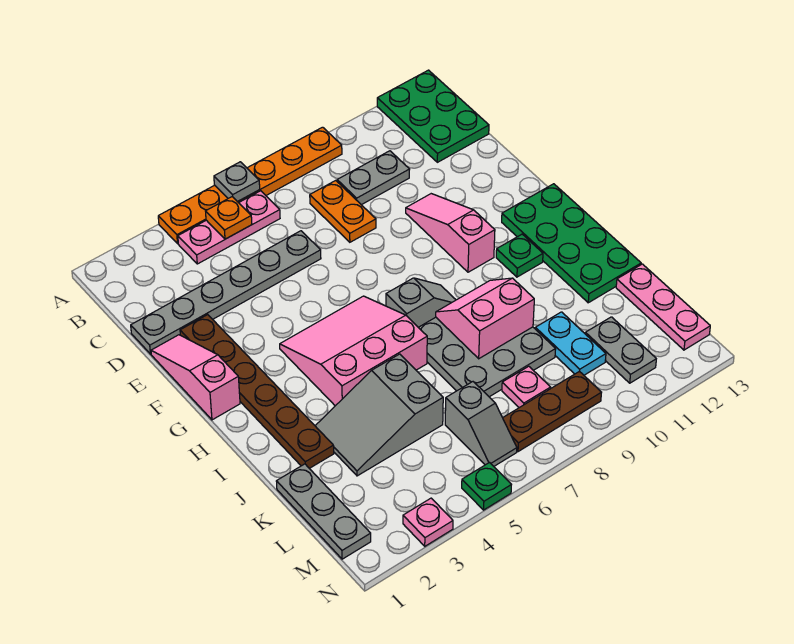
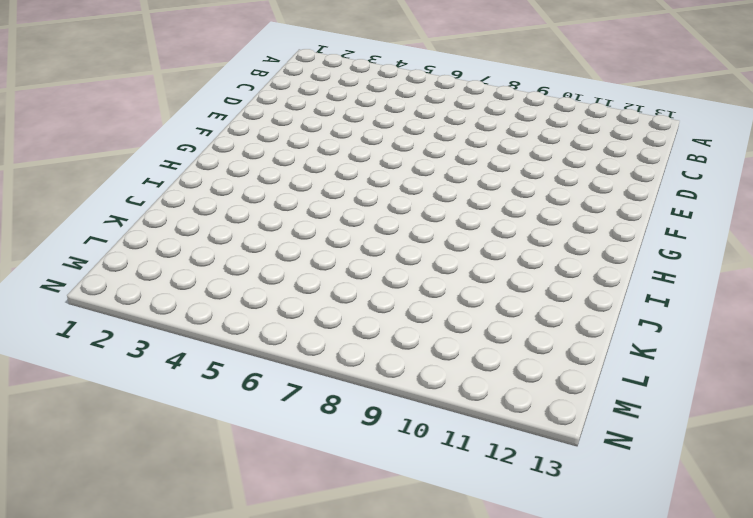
none -> orange plate A4:A9 level 1
none -> green plate A12:C13 level 1
none -> pink plate B4:B6 level 1

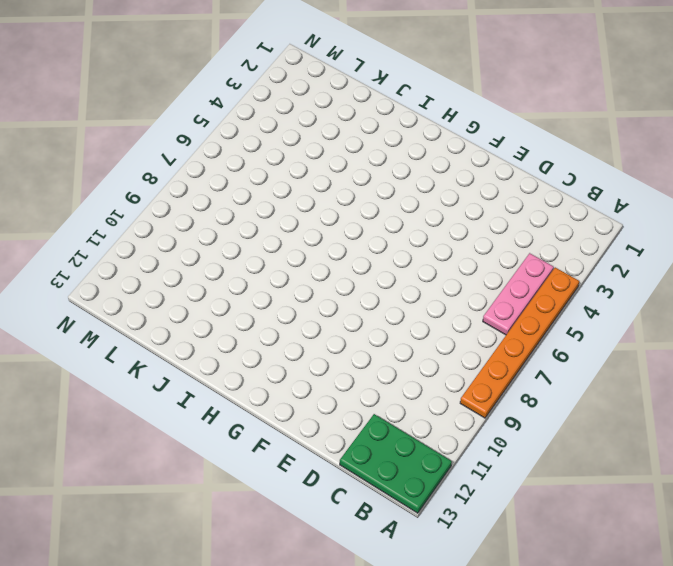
none -> orange plate C8:D8 level 1
none -> grey plate C9:C10 level 1
none -> grey plate D1:D6 level 1

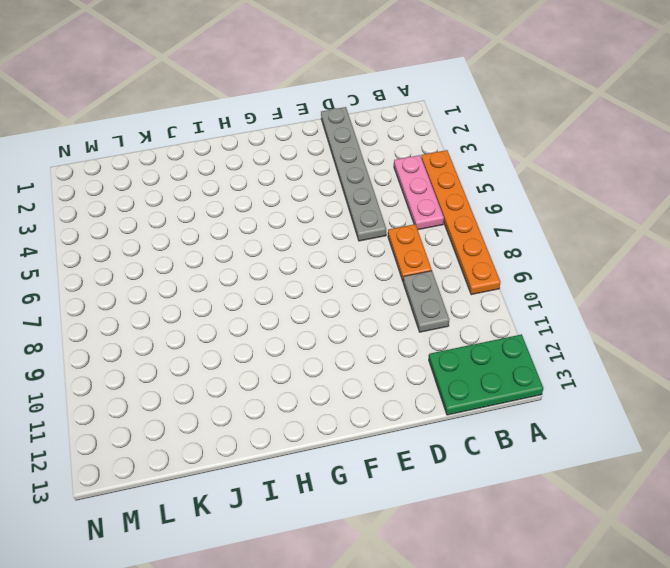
orange plate C7:C8 level 1 -> orange plate C8:D8 level 1
none -> pink slope E1:G1 level 1 top G
none -> brown plate E2:J2 level 1
none -> pink slope E10:G10 level 1 top G

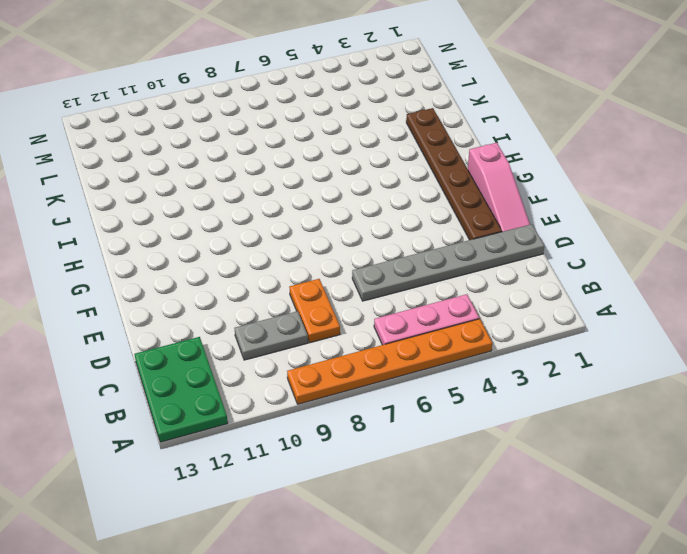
none -> pink slope E10:G10 level 1 top G
none -> pink slope G4:I6 level 1 top I
none -> green plate G12:J13 level 1

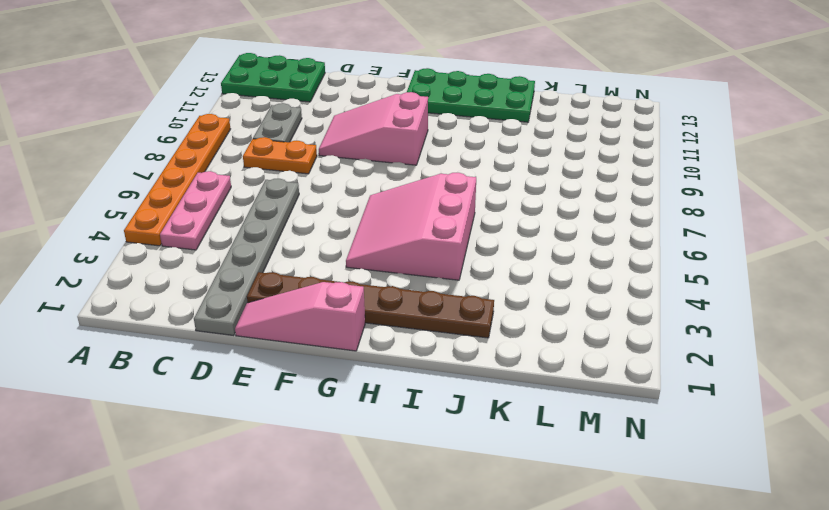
pink slope E9:G10 level 1 top G -> pink slope E10:G10 level 1 top G
none -> grey slope H7:H8 level 1 top 7
none -> green plate H11 level 1
none -> grey plate I7:K9 level 1

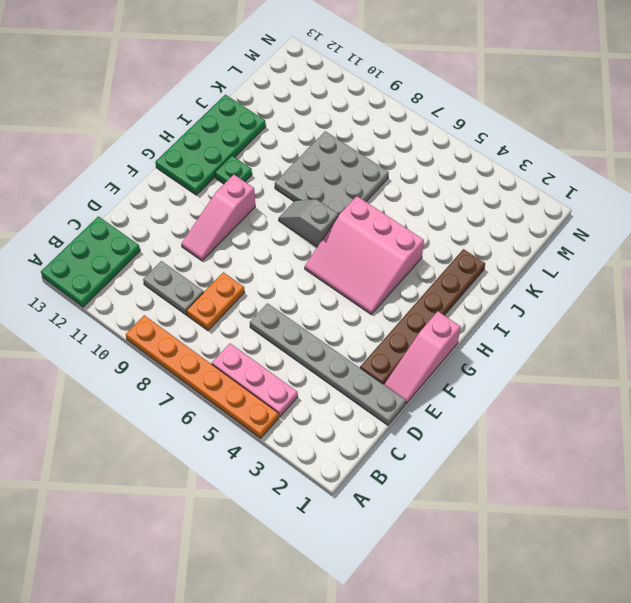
none -> grey slope J3:K5 level 1 top 5
none -> grey plate K1:M1 level 1
none -> cyan plate K10:L10 level 1

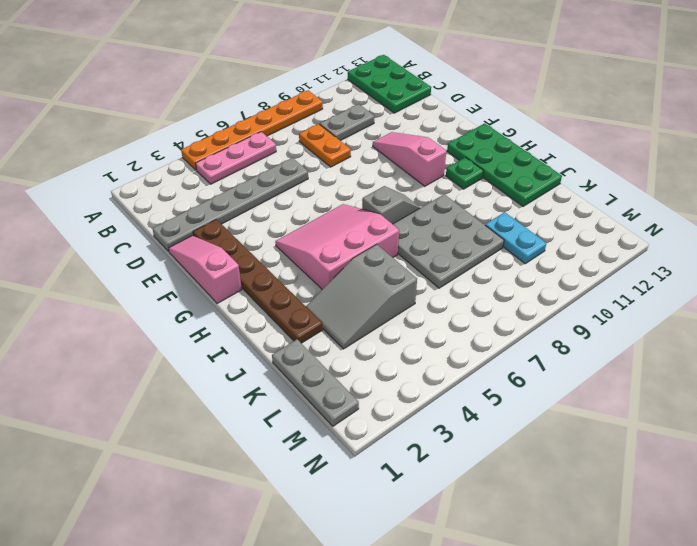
none -> pink plate K13:M13 level 1
none -> grey slope L6:M6 level 1 top L
none -> pink plate L8 level 1

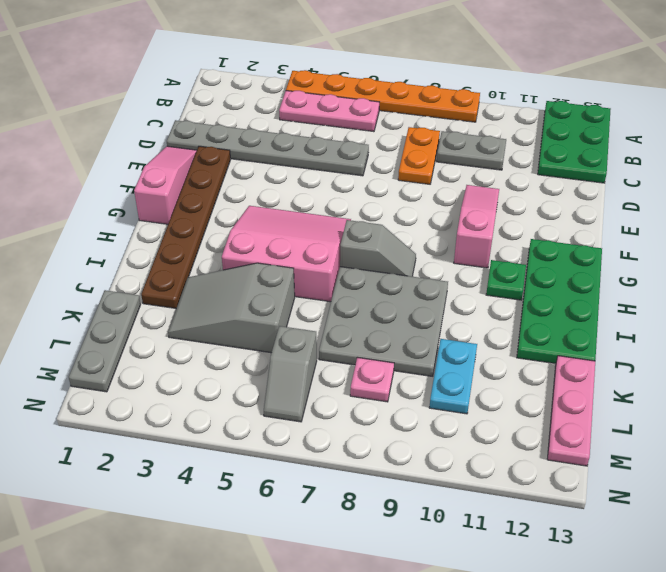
none -> grey plate L11:M11 level 1
none -> brown plate M7:M9 level 1
none -> pink plate N3 level 1

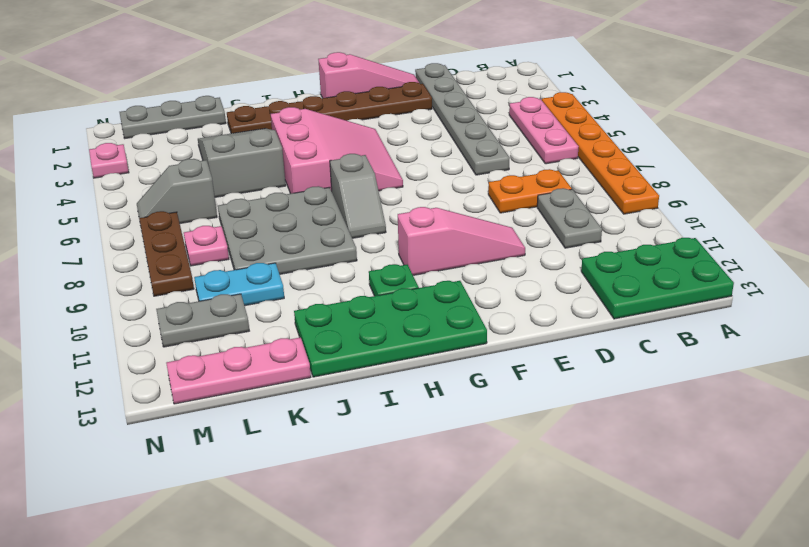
none -> green plate N5 level 1
none -> grey plate A6 level 2
none -> orange plate B5 level 2

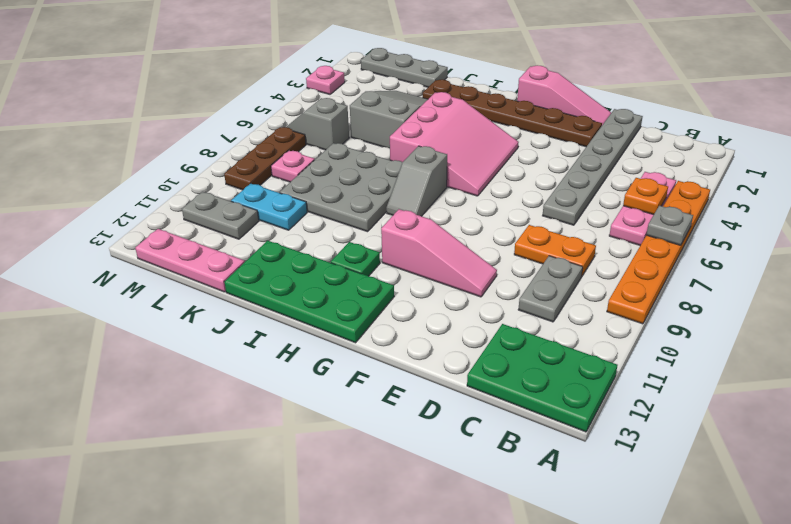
none -> green plate N5 level 1
none -> pink slope I8:J9 level 2 top J

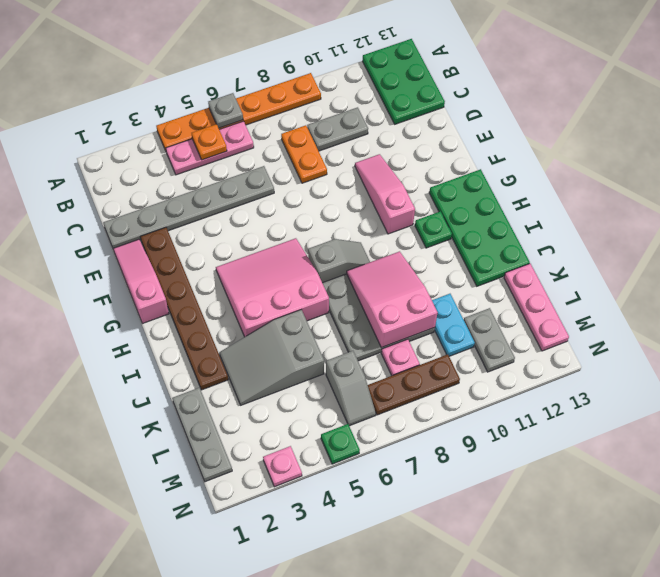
pink slope I8:K9 level 2 top K -> pink slope I8:J9 level 2 top J

